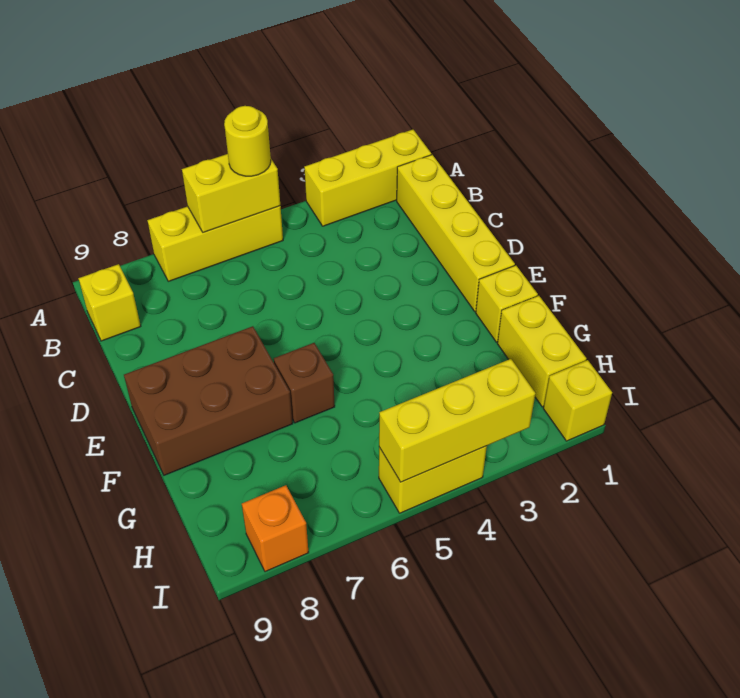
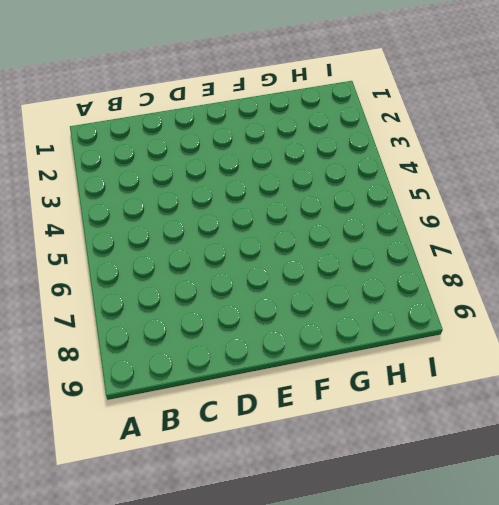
none -> yellow brick A1:A3 level 1
none -> yellow brick A5:A7 level 1
none -> yellow brick B1:E1 level 1

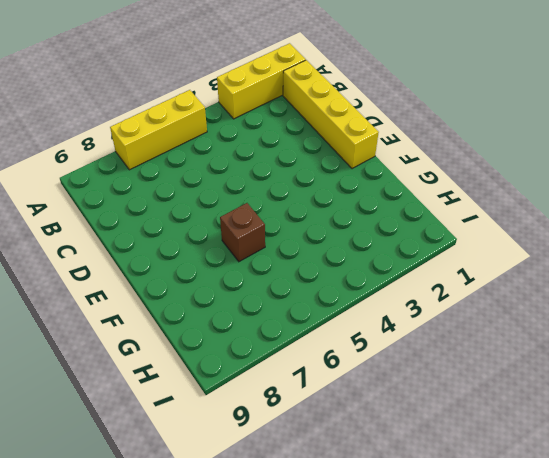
none -> yellow brick B9 level 1
none -> brown brick E7:F9 level 1
none -> yellow brick F1 level 1

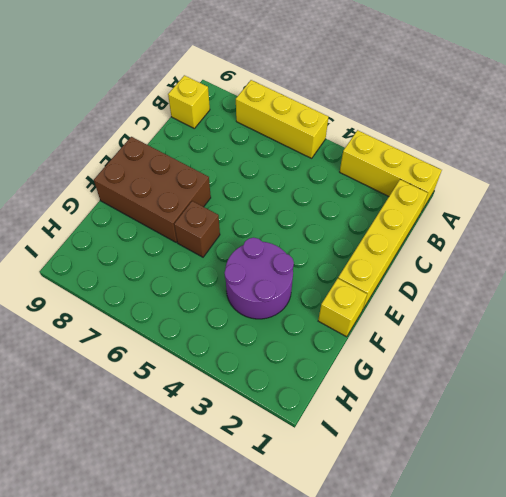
purple round brick F3:G4 level 1 -> none
none -> yellow brick G1:H1 level 1
none -> yellow brick I1 level 1
none -> yellow brick I4:I5 level 1

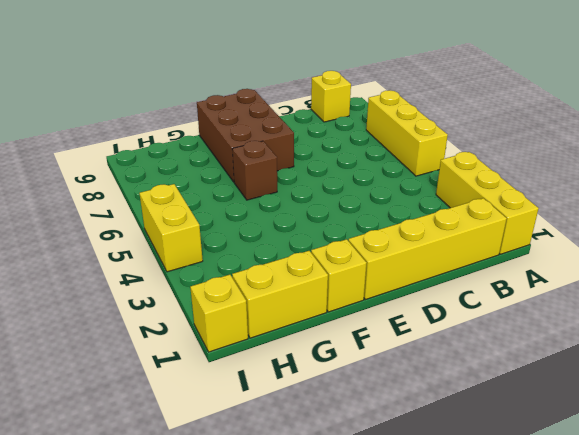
none -> orange brick I8 level 1
none -> yellow brick A5:A6 level 2
none -> yellow brick I3:I5 level 2

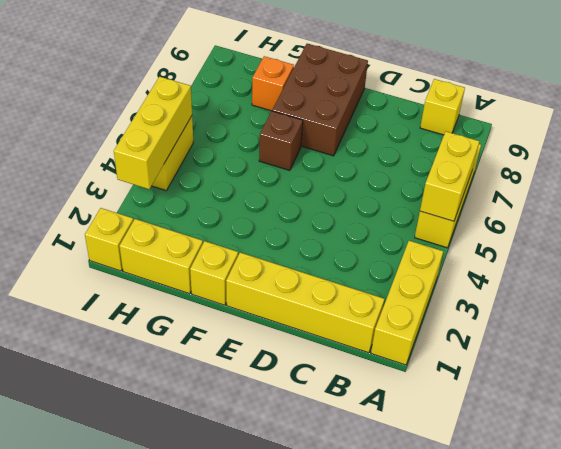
orange brick G8 level 1 -> orange brick I8 level 1
none -> yellow round brick A5 level 3

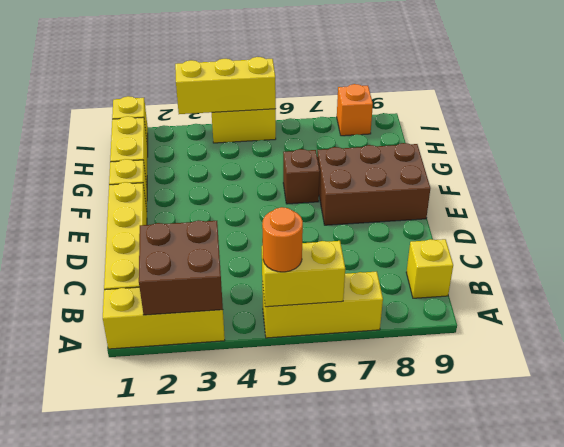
brown brick A2:B3 level 2 -> none
orange round brick A5 level 3 -> yellow round brick A5 level 3

